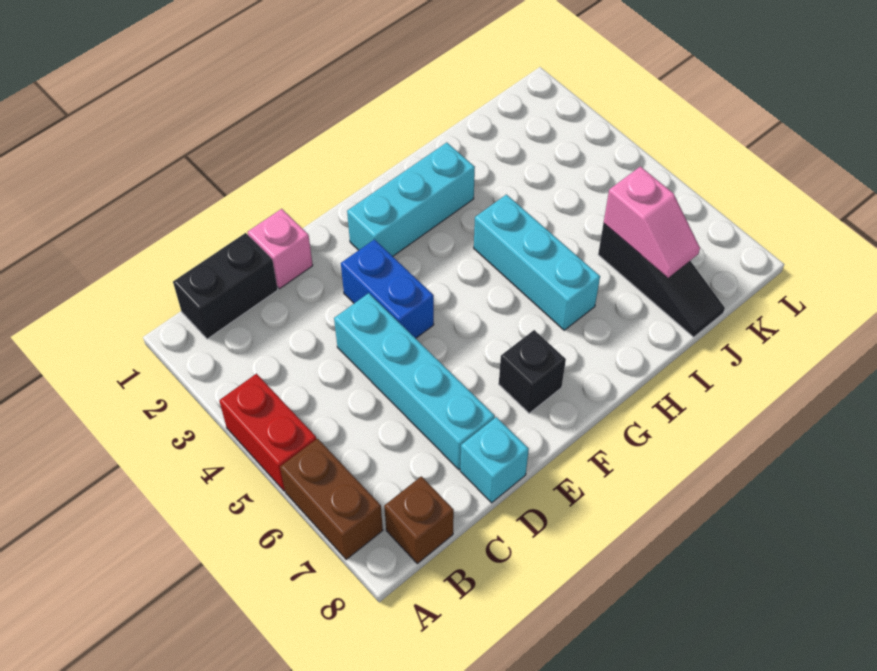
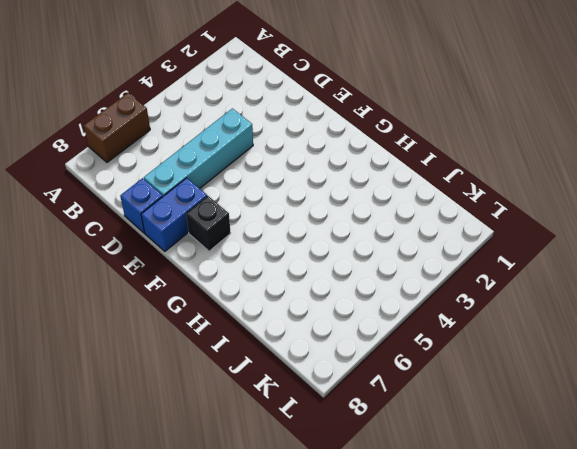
blue brick D8 level 1 -> cyan brick D8 level 1
blue brick E7:E8 level 1 -> blue brick E3:E4 level 1
none -> red brick A4:A5 level 1
none -> black brick B1:C1 level 1
none -> brown brick B8 level 1

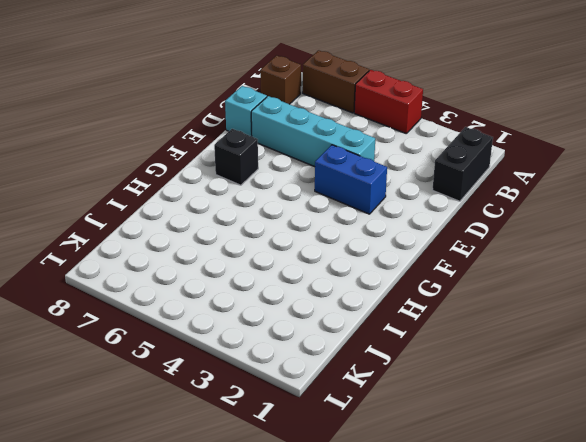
none -> pink brick D1 level 1
none -> cyan brick F2:H2 level 1
none -> cyan brick H4:H6 level 1

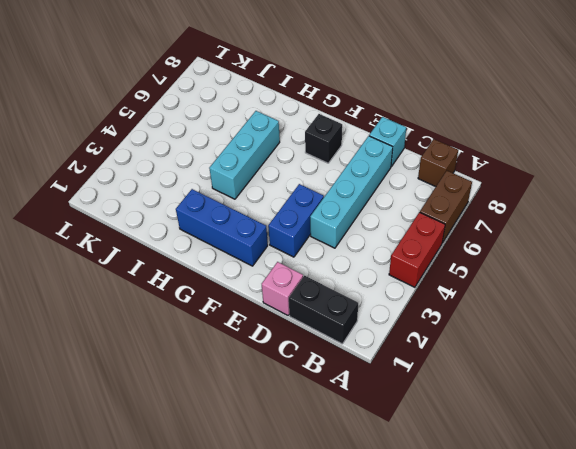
blue brick F2:H2 level 1 -> cyan brick F2:H2 level 1
none -> black slope J6:J8 level 1 top 6
none -> pink slope J6:J7 level 2 top 6

